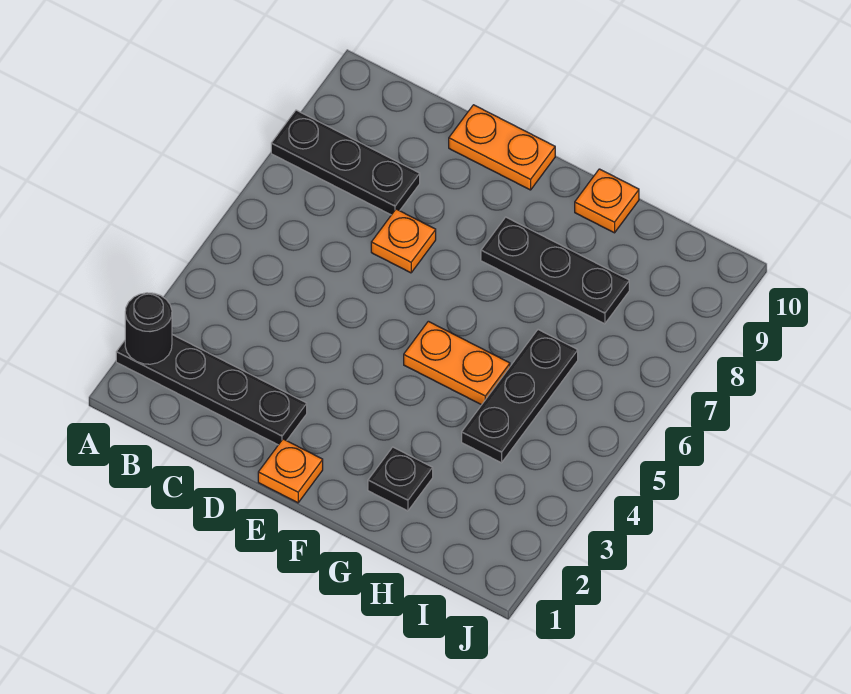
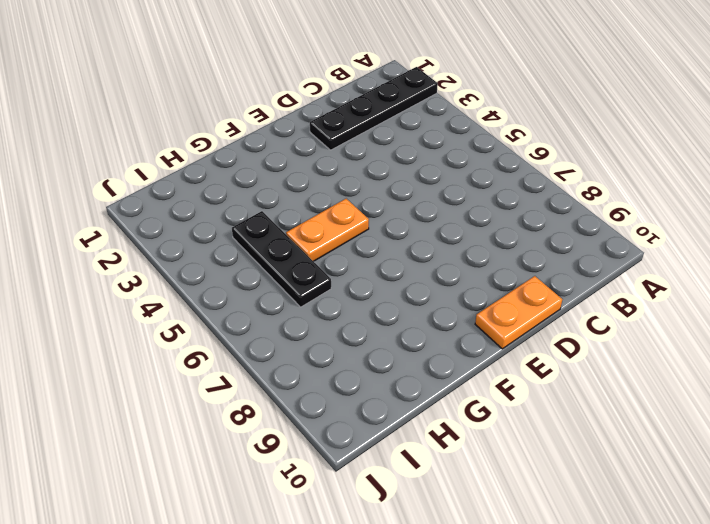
none -> black plate A8:C8 level 1
none -> orange plate D7 level 1

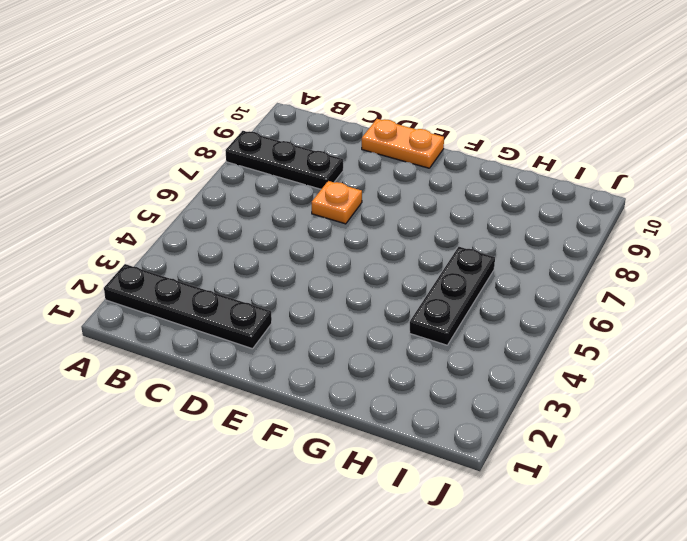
none -> orange plate E1 level 1
none -> orange plate F5:G5 level 1

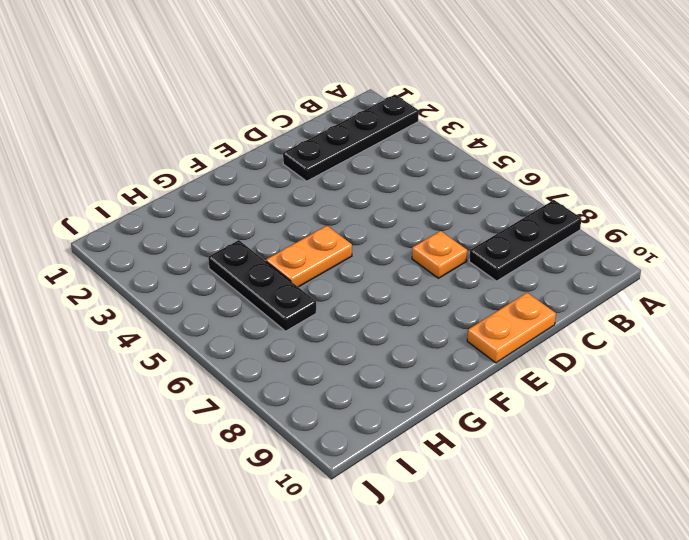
none -> orange plate E1 level 1
none -> black plate F8:H8 level 1

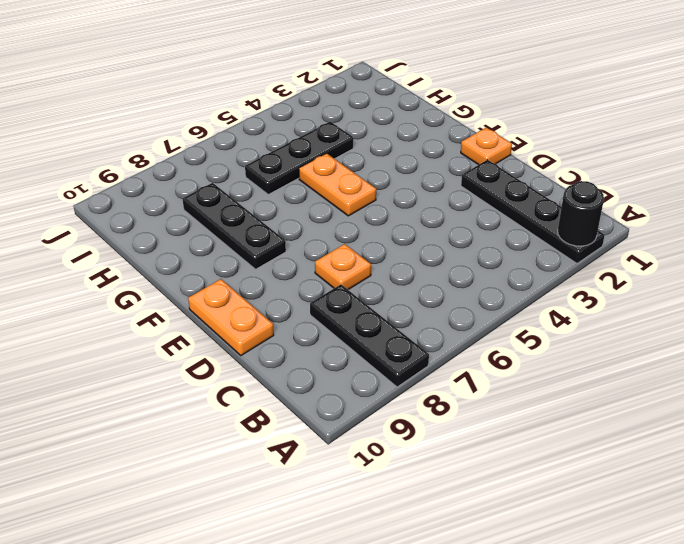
none -> black plate G2 level 1
none -> orange plate G10 level 1

